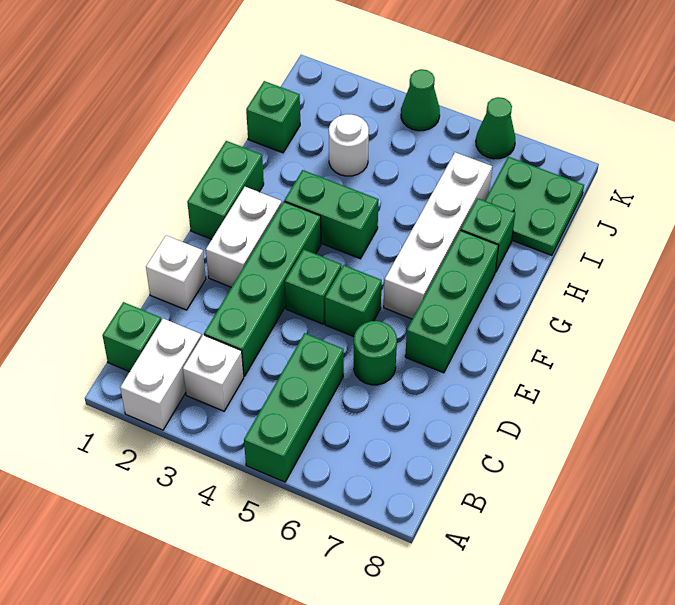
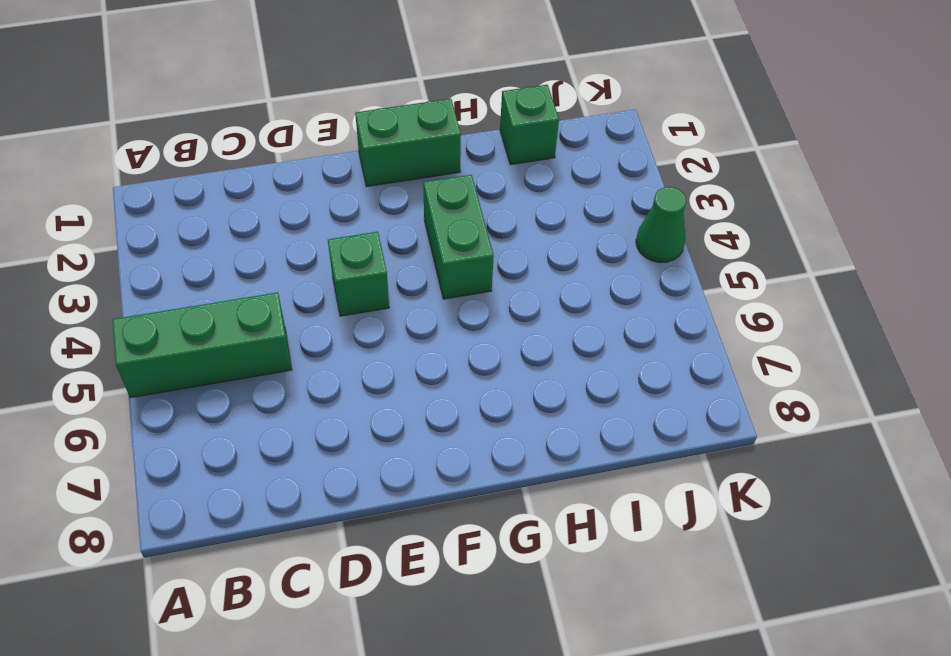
none -> white brick A2:B2 level 1
none -> green brick B1 level 1
none -> white brick B3 level 1

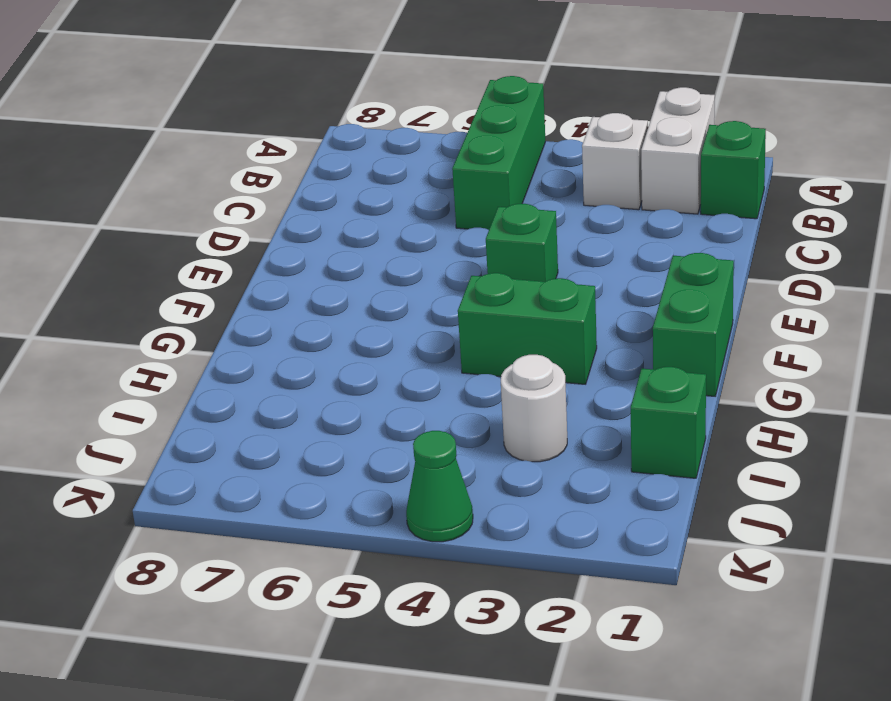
none -> green brick C3:F3 level 1
none -> white brick D1 level 1
none -> green round brick D6 level 1

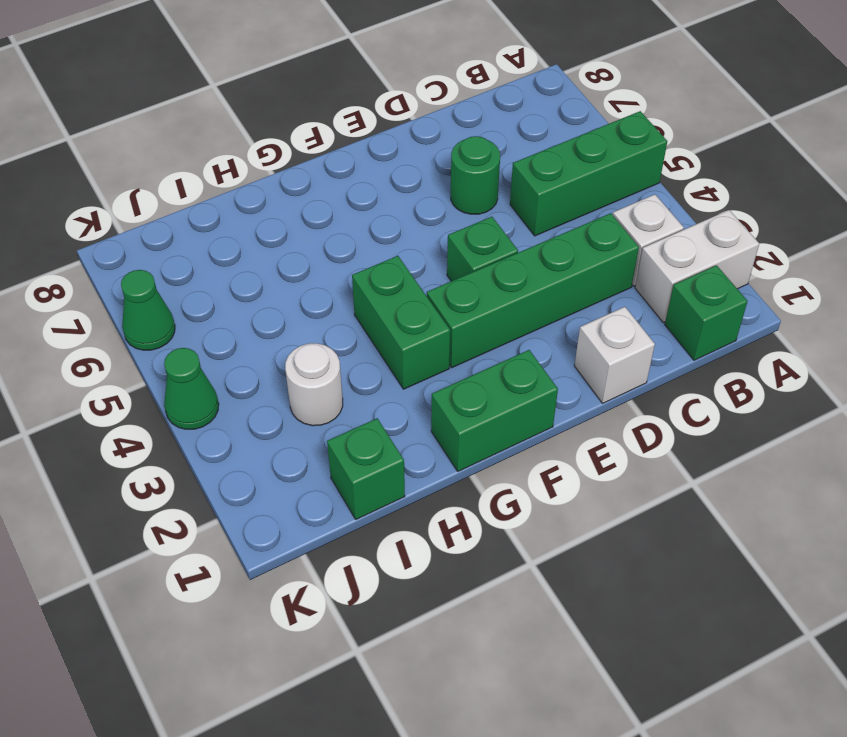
none -> white brick E2:F2 level 1
none -> green brick E5 level 1
none -> green brick E7:G7 level 1

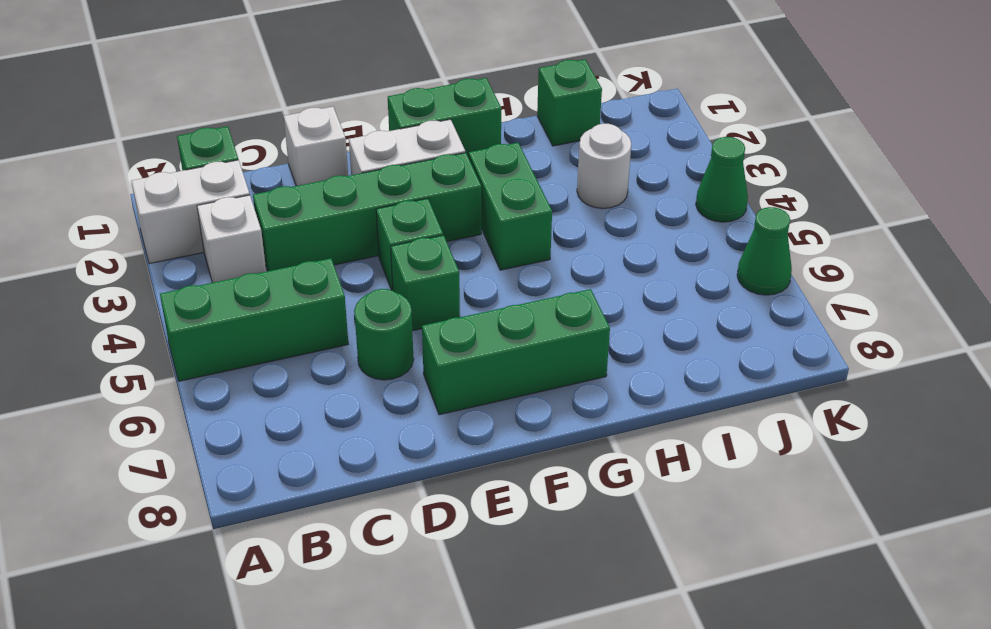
none -> white brick F6:I6 level 1
none -> green brick H7 level 1
none -> green plate I7:J8 level 1

